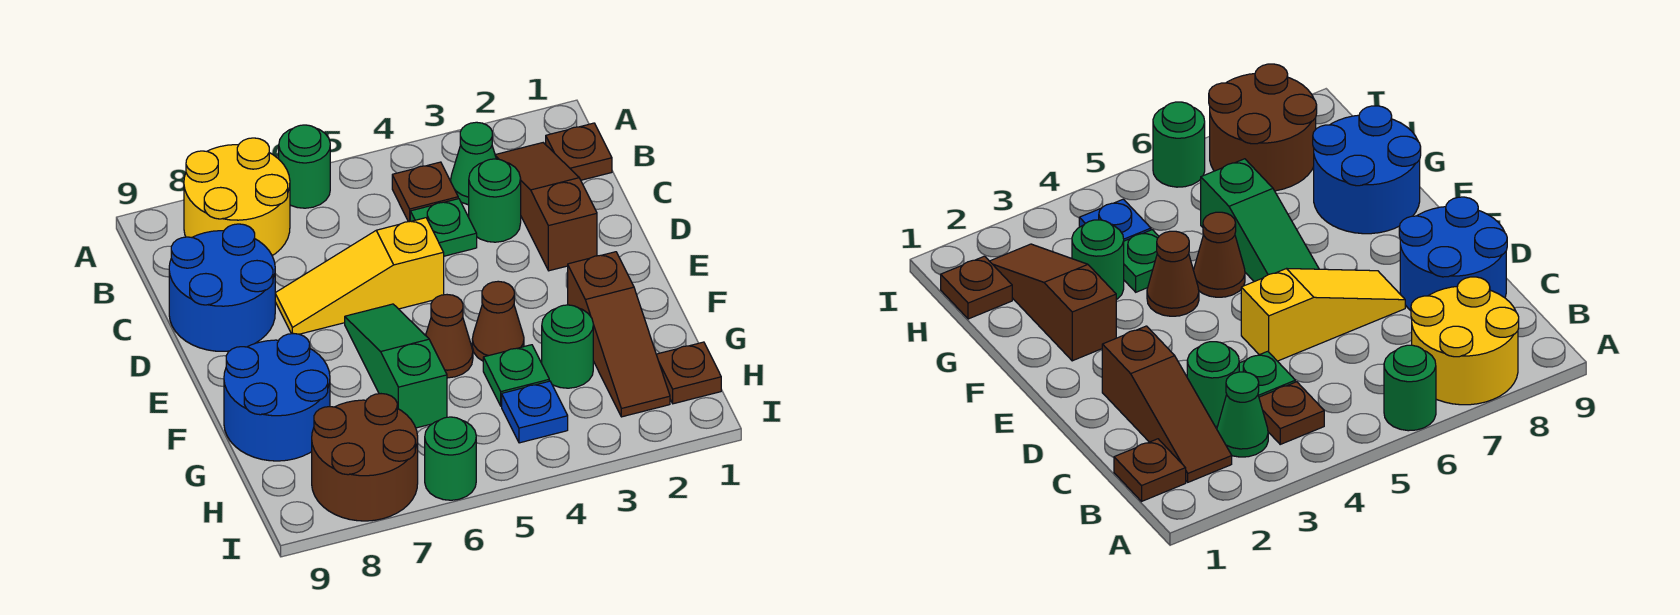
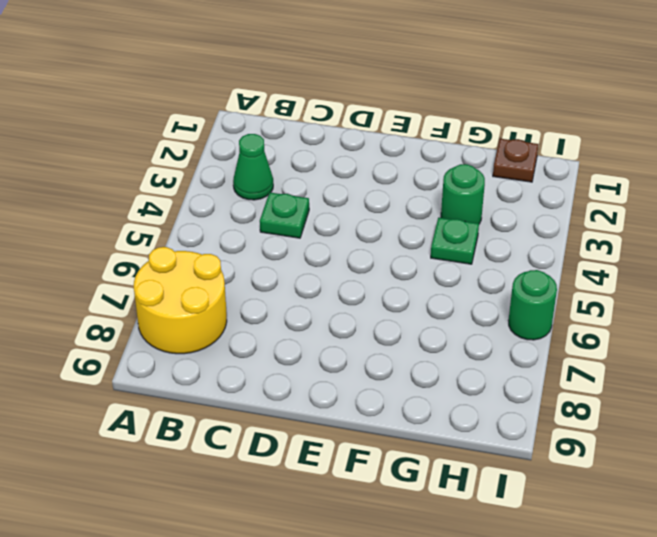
none -> green round brick A6 level 1
none -> brown plate B1 level 1
none -> brown slope B2:D2 level 1 top D

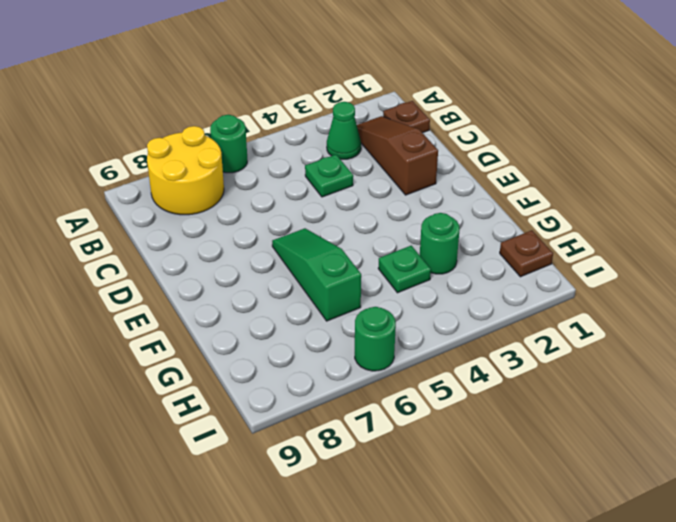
none -> brown plate B4 level 1
none -> green round brick C3 level 1
none -> blue round brick C8:D9 level 1

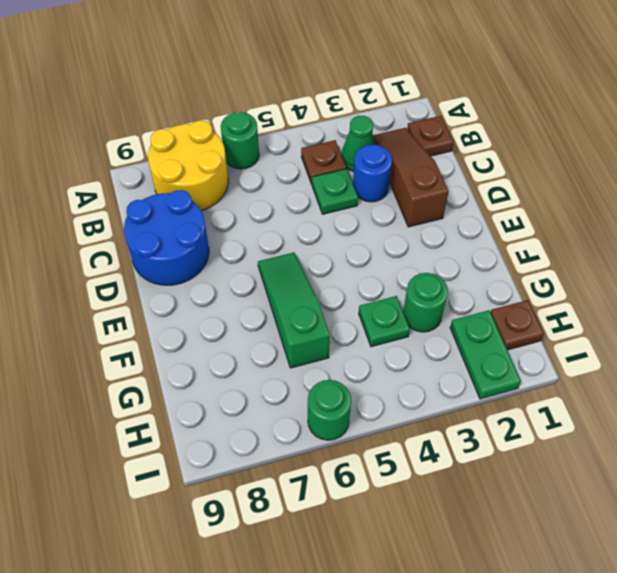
blue round brick C3 level 1 -> green round brick C3 level 1
green plate H2:I2 level 1 -> brown slope F2:H2 level 1 top F
none -> yellow slope D5:D7 level 1 top 5
none -> brown cone F4 level 1
none -> brown cone F5 level 1

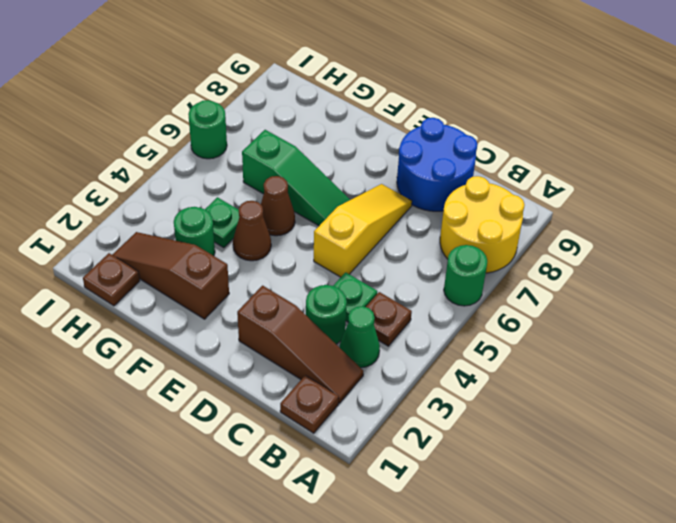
none -> blue round brick F8:G9 level 1
none -> blue plate H4 level 1
none -> brown round brick H7:I8 level 1

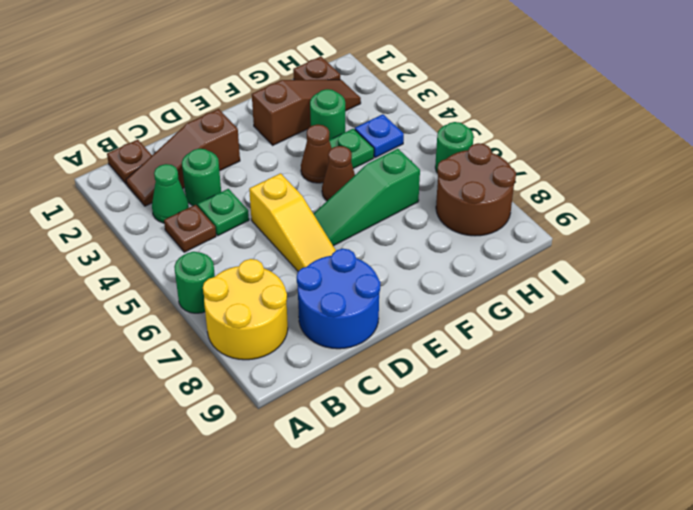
none -> blue round brick F8:G9 level 1

